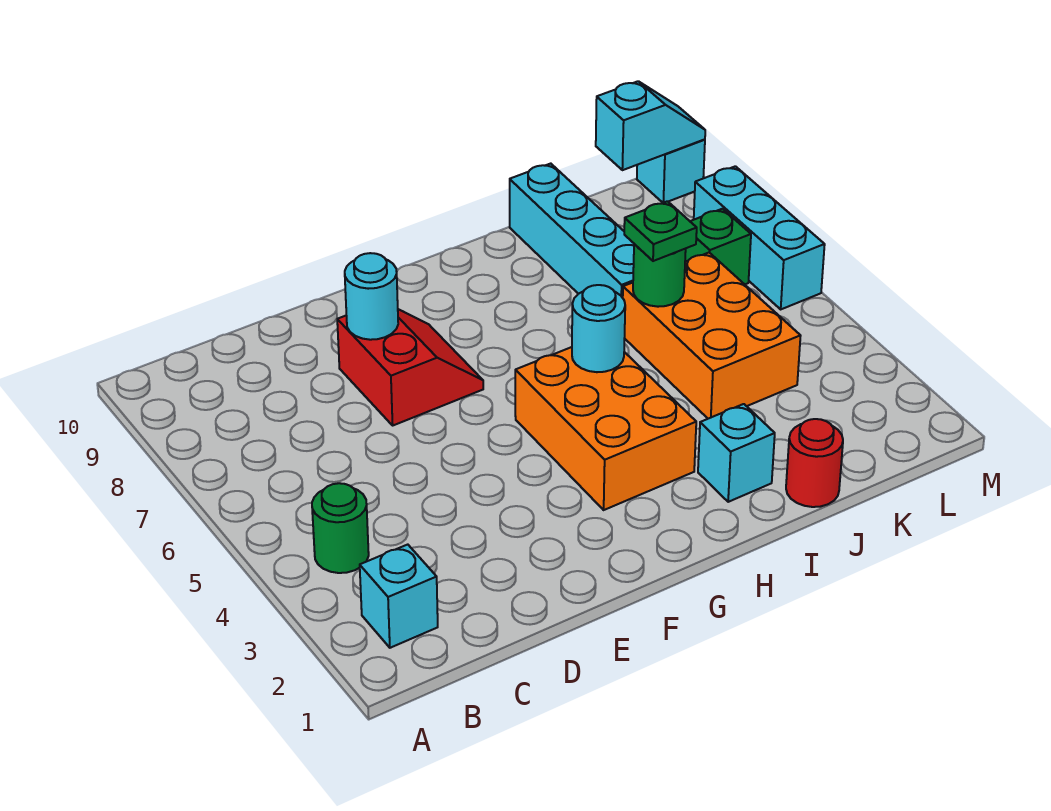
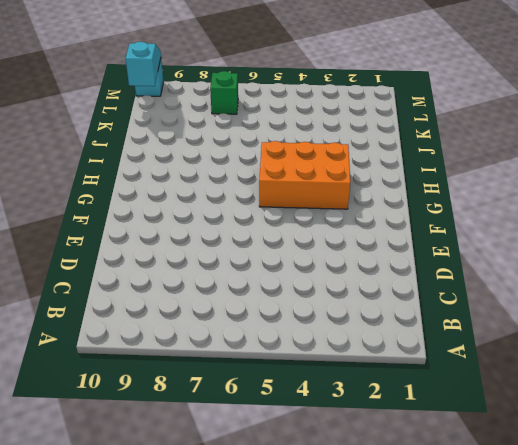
none -> cyan brick B2 level 1
none -> green round brick B4 level 1
none -> red slope E7:F8 level 1 top E

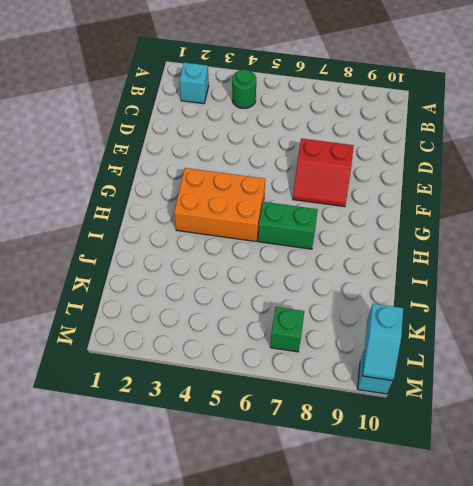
green brick H6:H7 level 1 -> none
none -> cyan brick I2 level 1
none -> red round brick J1 level 1
none -> orange brick J4:K6 level 1

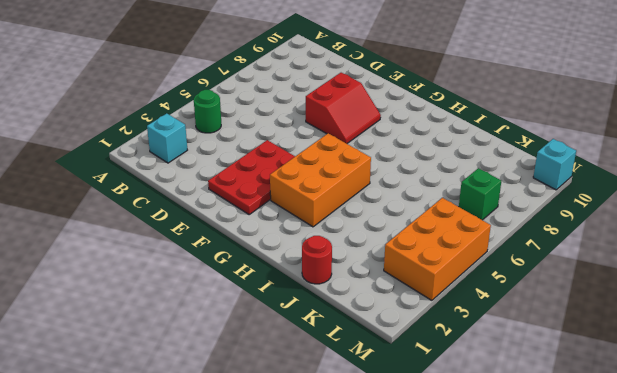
red plate E2:F4 level 1 -> none
orange brick L3:M5 level 1 -> orange brick J4:K6 level 1
none -> cyan brick I2 level 1
none -> cyan brick J7:J10 level 1
none -> cyan brick M6:M8 level 1

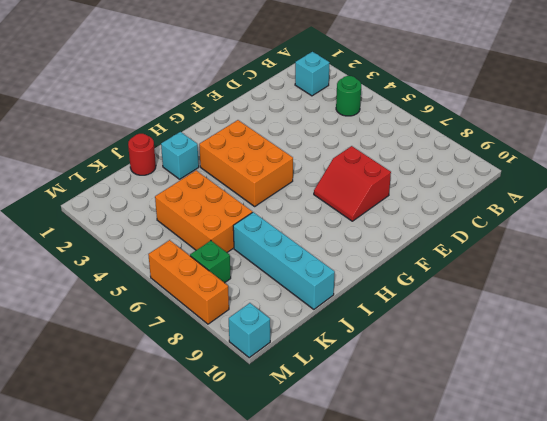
orange brick M6:M8 level 1 -> cyan brick M6:M8 level 1
none -> cyan round brick E8 level 2
none -> cyan round brick H5 level 2
none -> green round brick J6 level 2

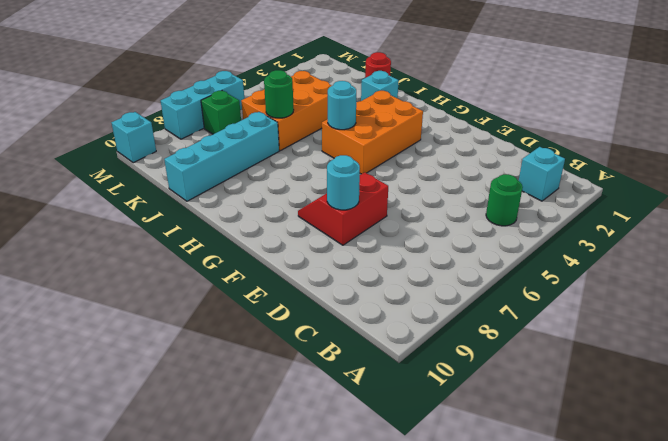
none -> cyan slope L10:M10 level 2 top L
none -> green plate J6 level 3

